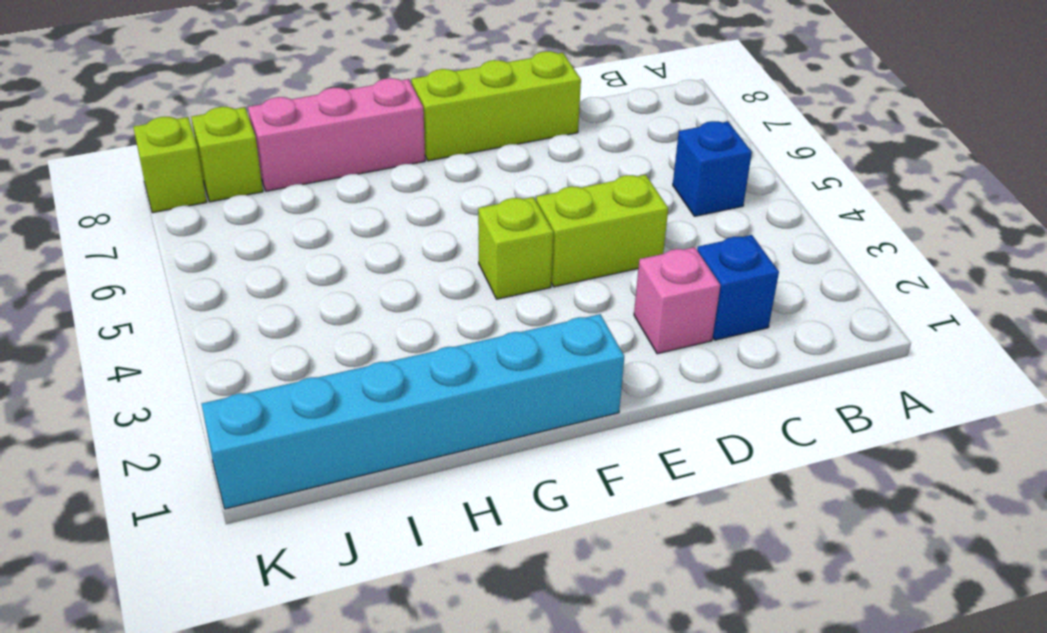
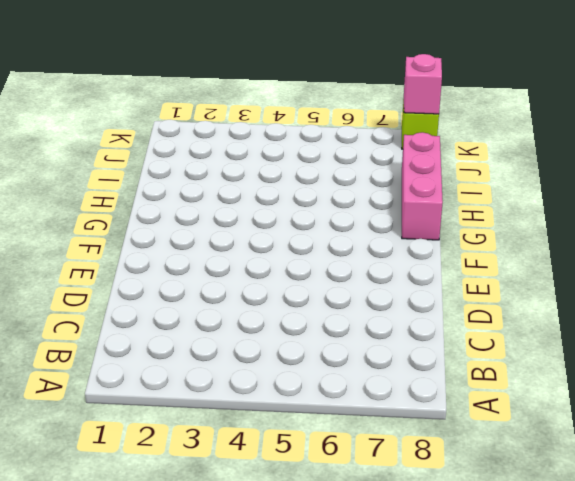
pink brick K8 level 2 -> pink brick D2 level 1
none -> blue brick B5 level 1
none -> blue brick C2 level 1

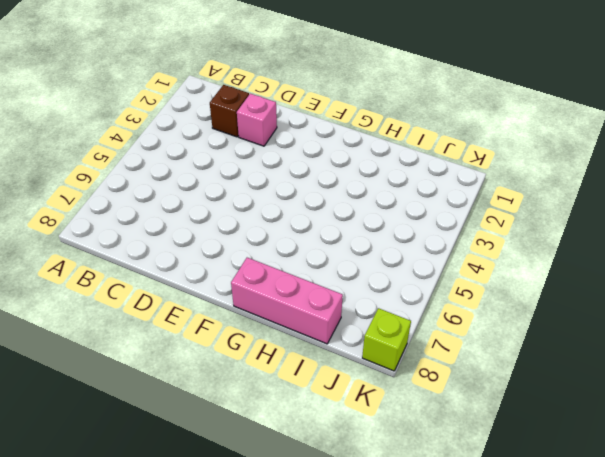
brown brick C2 level 1 -> blue brick C2 level 1
none -> blue brick B5 level 1
none -> lime brick D4:E4 level 1

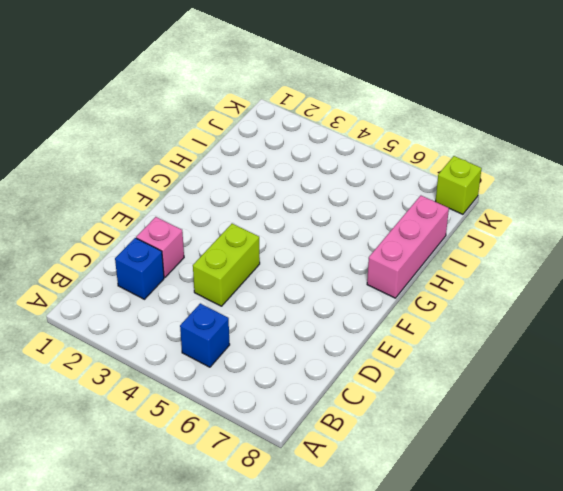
none -> lime brick D8:F8 level 1
none -> cyan brick F1:K1 level 1

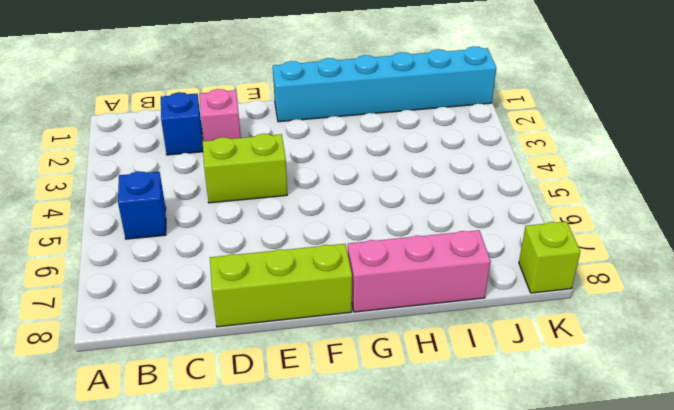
none -> lime brick F4 level 1
none -> lime brick J8 level 1

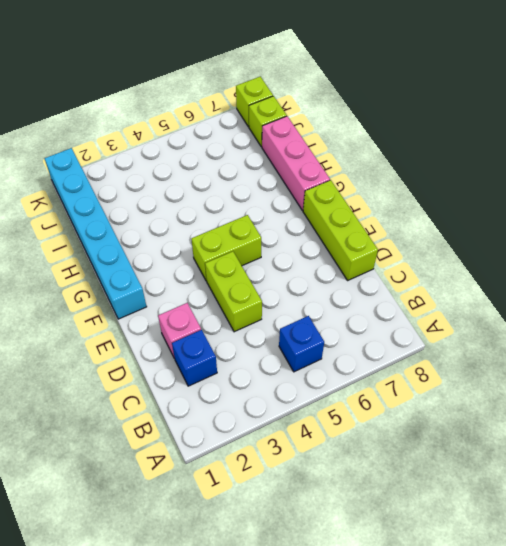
lime brick F4:F5 level 1 -> lime brick F4 level 1

